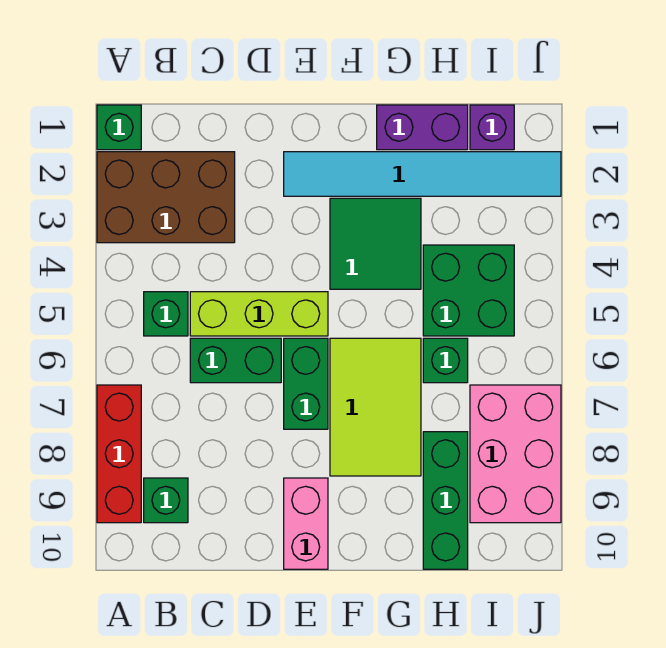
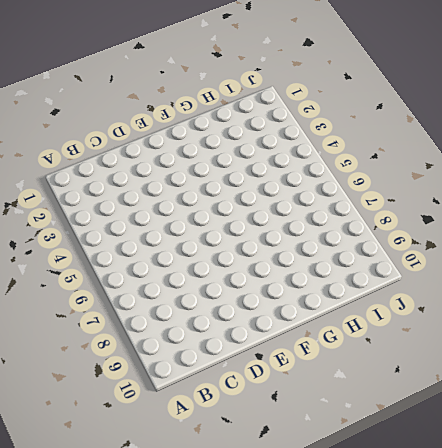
none -> green brick A1 level 1
none -> brown brick A2:C3 level 1
none -> red brick A7:A9 level 1

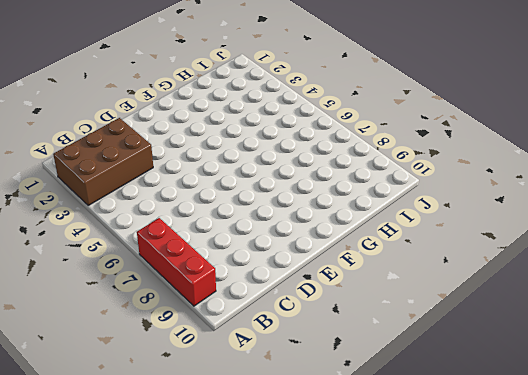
none -> green brick A1 level 1
none -> green brick B5 level 1
none -> green brick B9 level 1

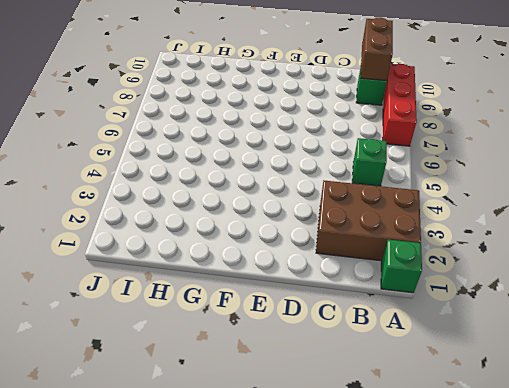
brown brick B9:B10 level 2 -> none
none -> lime brick C5:E5 level 1
none -> green brick C6:D6 level 1
none -> cyan tile E2:J2 level 1

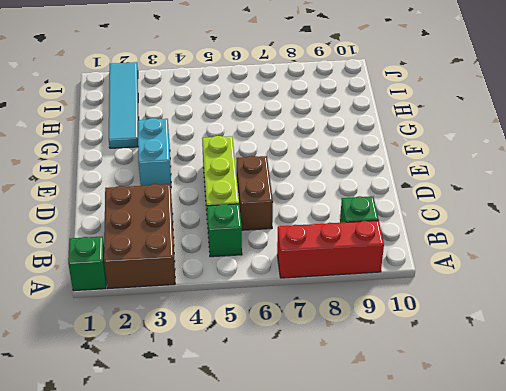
brown brick C6:D6 level 1 -> green brick C6:D6 level 1
cyan brick E3:F3 level 1 -> green tile F3:G4 level 1
cyan tile G2:J2 level 1 -> cyan tile E2:J2 level 1
none -> green brick E6:E7 level 1
none -> pink brick E9:E10 level 1
none -> lime tile F6:G8 level 1

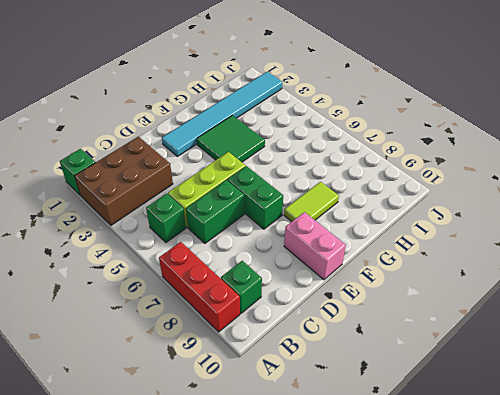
lime tile F8:G8 level 1 -> lime tile F6:G8 level 1
none -> purple brick G1:H1 level 1
none -> green brick H4:I5 level 1
none -> green brick H6 level 1

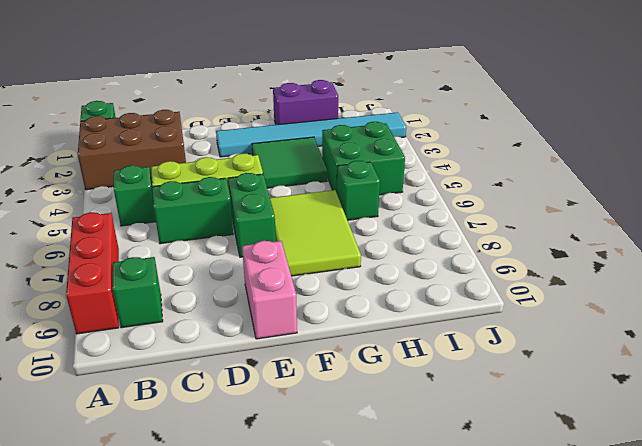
none -> green brick H8:H10 level 1
none -> purple brick I1 level 1
none -> pink brick I7:J9 level 1

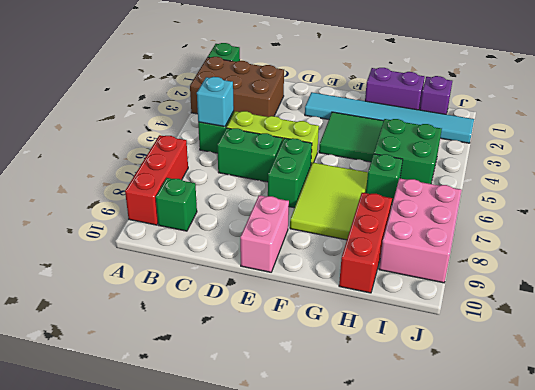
cyan brick B5 level 2 -> none
red brick H8:H10 level 1 -> green brick H8:H10 level 1

